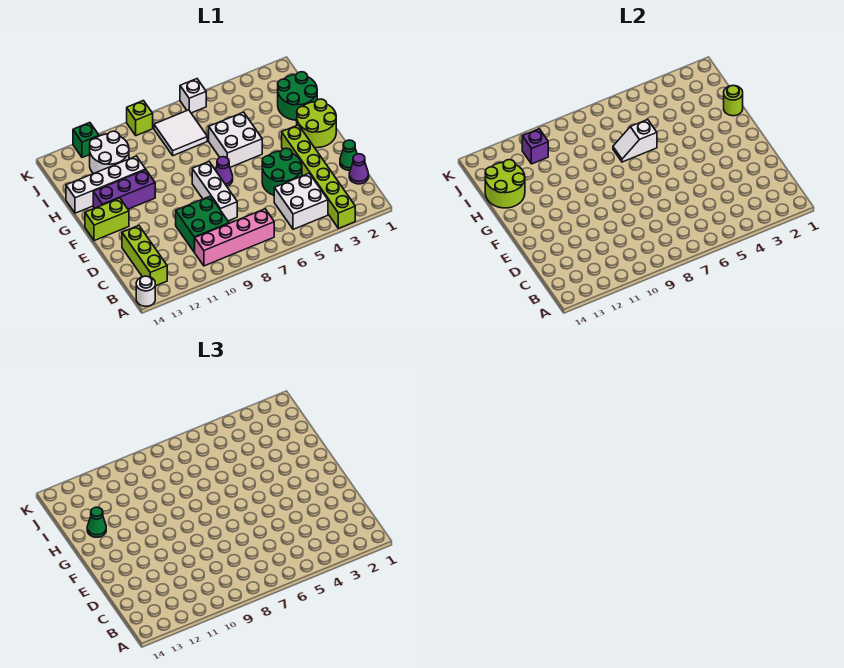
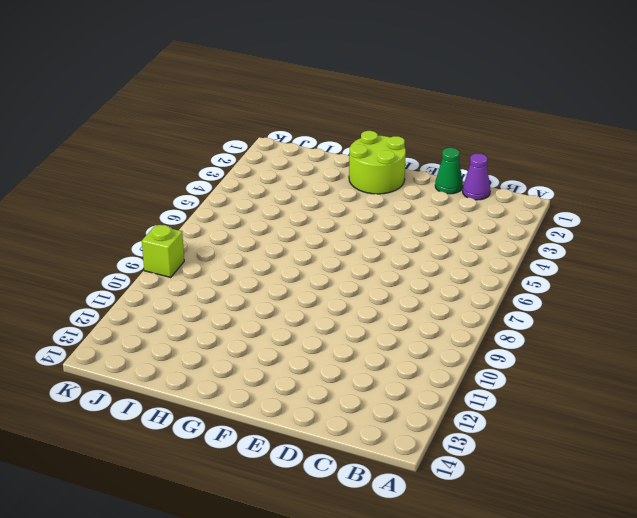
none -> lime brick A3:F3 level 1
none -> white round brick A14 level 1
none -> white brick B4:C5 level 1

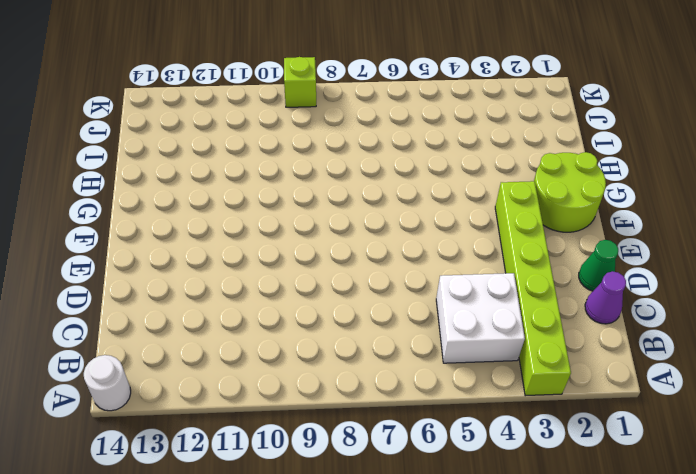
none -> pink brick B7:B10 level 1
none -> lime brick B13:D13 level 1
none -> green brick C9:D10 level 1

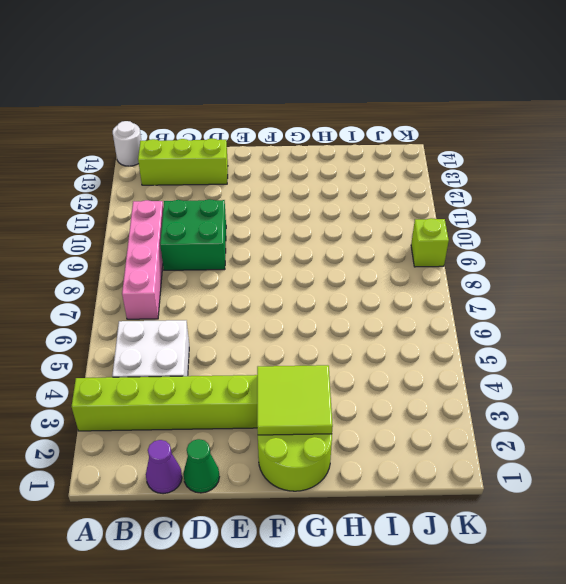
lime tile F2:G3 level 2 -> none
none -> green round brick D4:E5 level 1
none -> white brick D8:F8 level 1
none -> purple cone F7 level 1

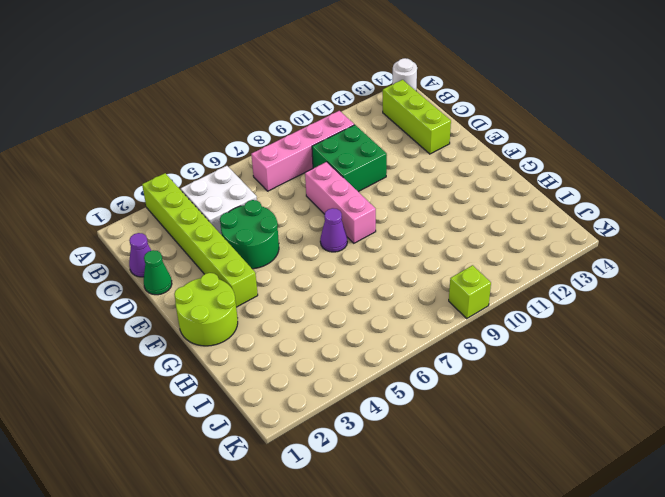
pink brick D8:F8 level 1 -> white brick D8:F8 level 1
none -> lime brick F13:F14 level 1
none -> white brick G5:H6 level 1
none -> purple brick G11:G13 level 1

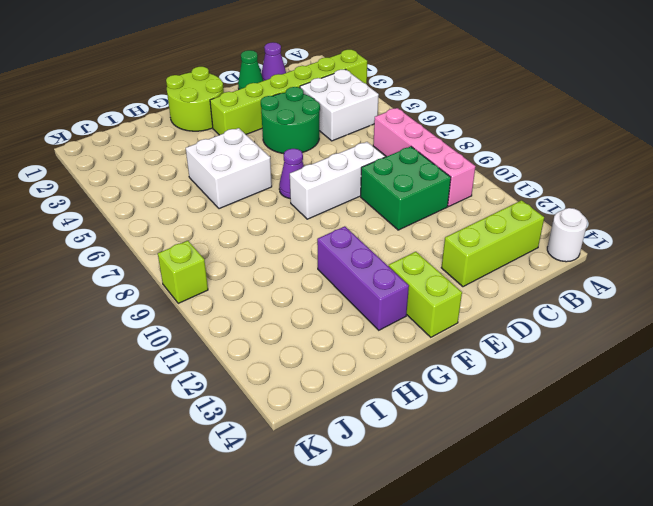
none -> green round brick H1:I2 level 1
none -> white brick H11:H14 level 1
none -> white tile I7:J8 level 1

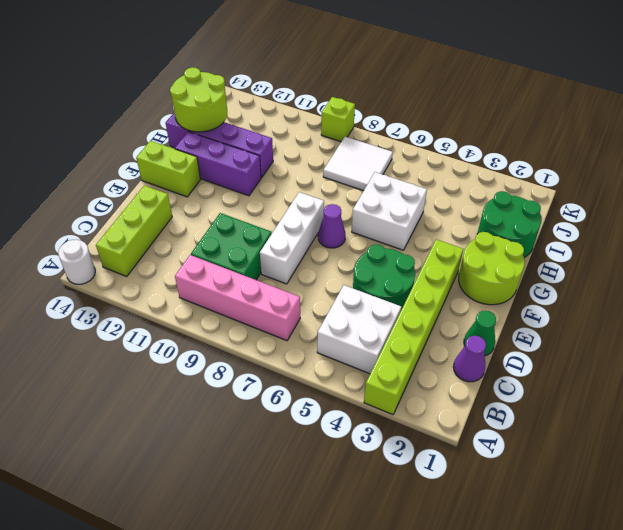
purple brick H11:H14 level 1 -> white brick H11:H14 level 1
none -> white round brick I11:J12 level 1
none -> white brick K6 level 1
none -> green brick K12 level 1

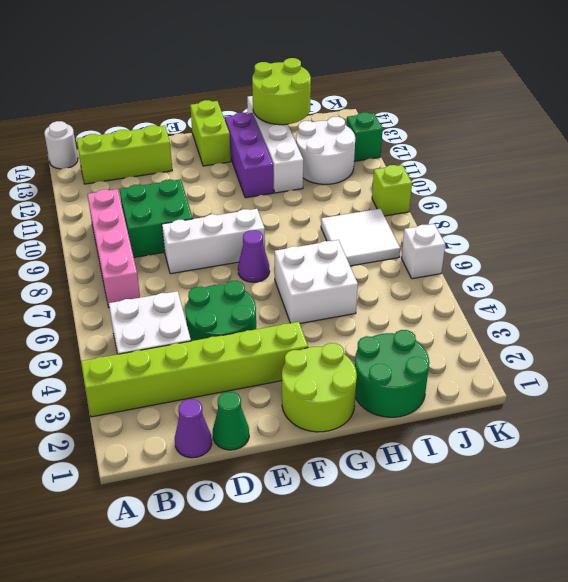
none -> lime round brick H1 level 2
none -> white slope H6:H7 level 2 top 6
none -> purple brick J11 level 2

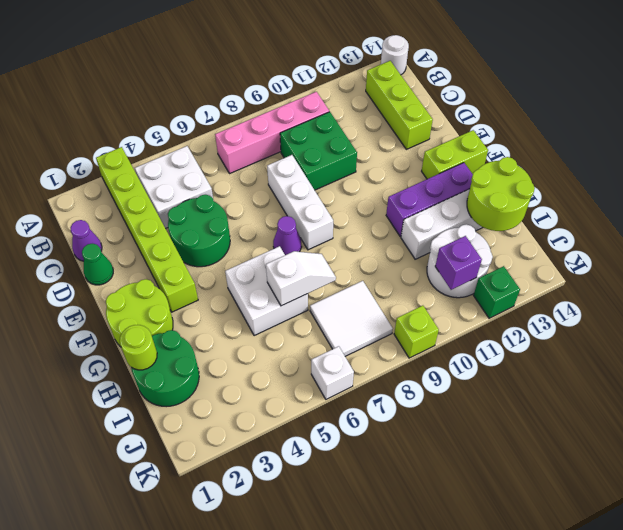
none -> green cone H13 level 3

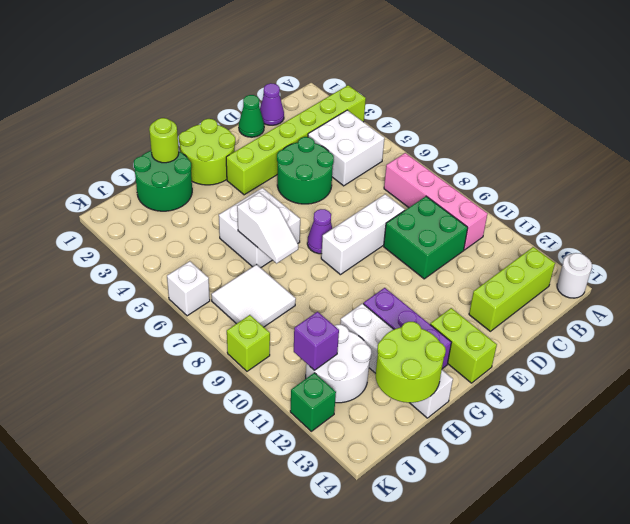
none -> green cone H13 level 3

